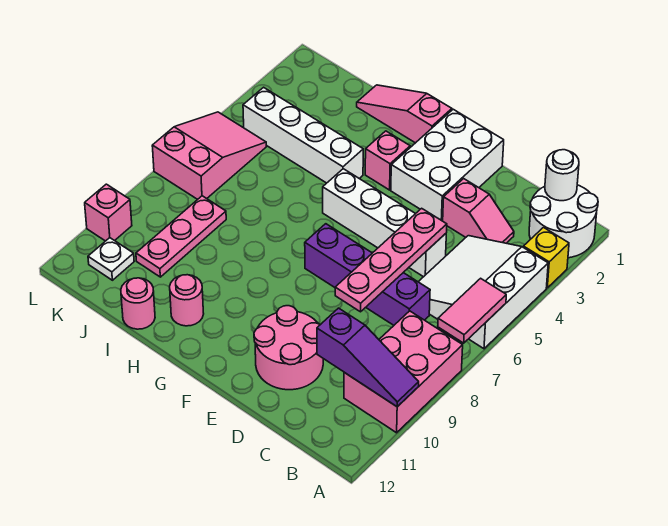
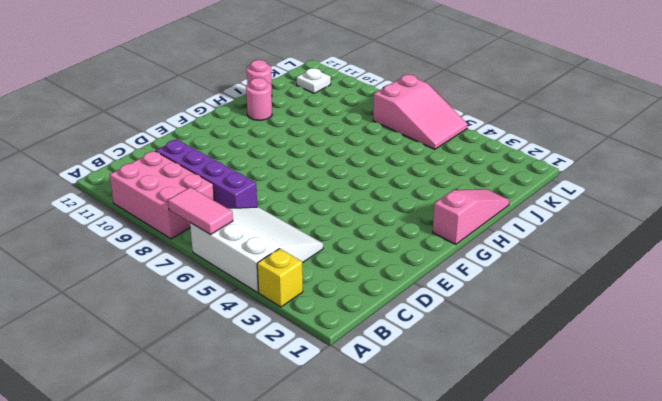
purple brick C7:C10 level 1 -> purple brick C7:F7 level 1
none -> white round brick A1:B2 level 1
none -> pink slope C3:D3 level 1 top D
none -> white brick D5:G5 level 1

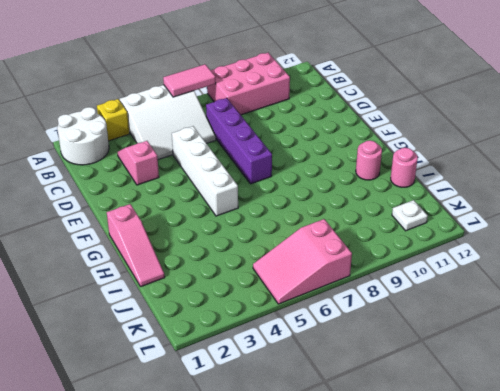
none -> pink round brick D10:E11 level 1
none -> white brick E1:F3 level 1
none -> pink brick G3 level 1

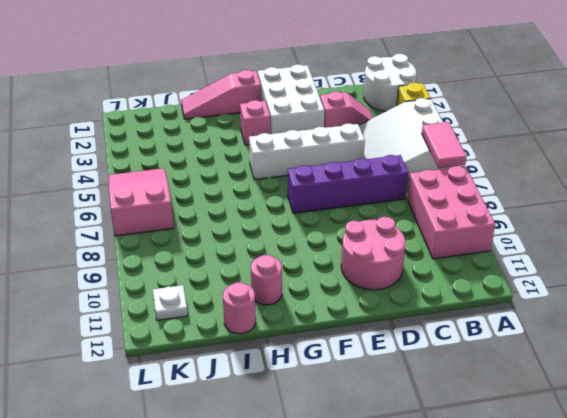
none -> white brick H4:K4 level 1
none -> pink plate J8:J10 level 1
none -> pink brick L10 level 1

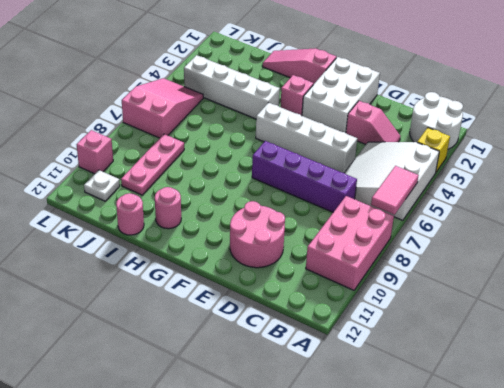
none -> purple slope A10:C10 level 2 top C
none -> white round brick B1 level 2
none -> pink plate D5:D8 level 2

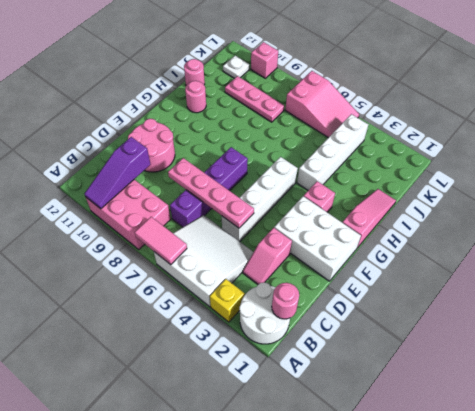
pink round brick B1 level 2 -> white round brick B1 level 2

